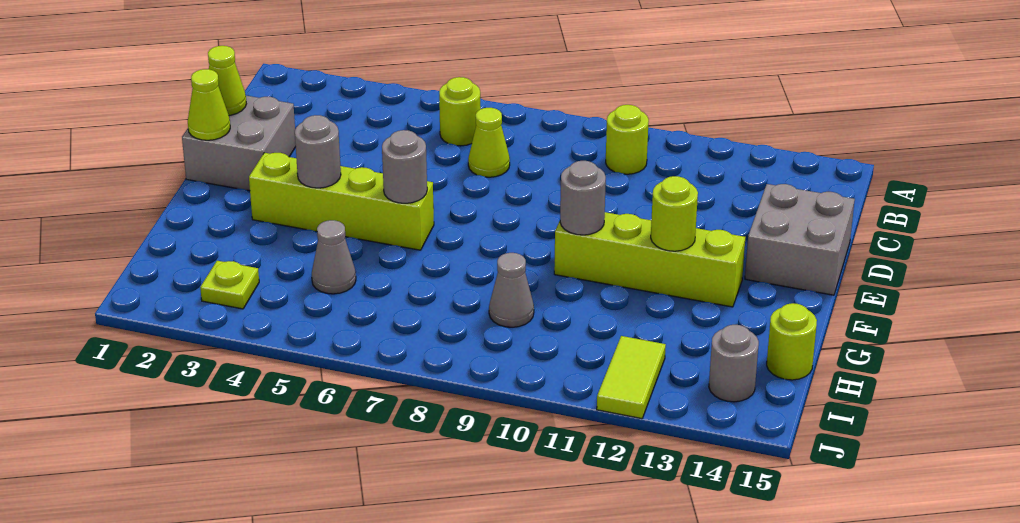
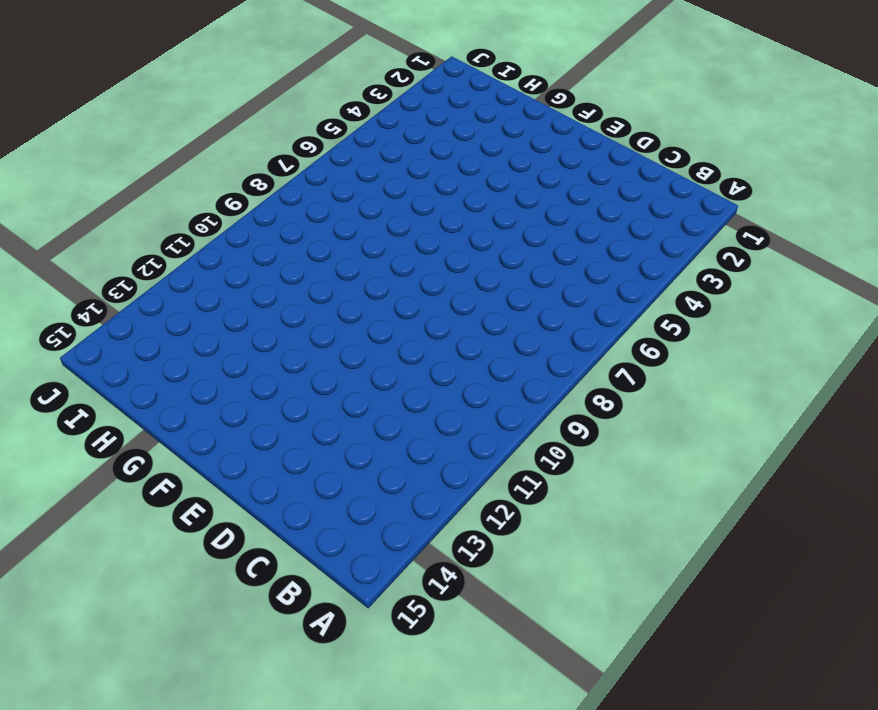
none -> lime round brick B6 level 1
none -> lime round brick B10 level 1
none -> lime cone C7 level 1

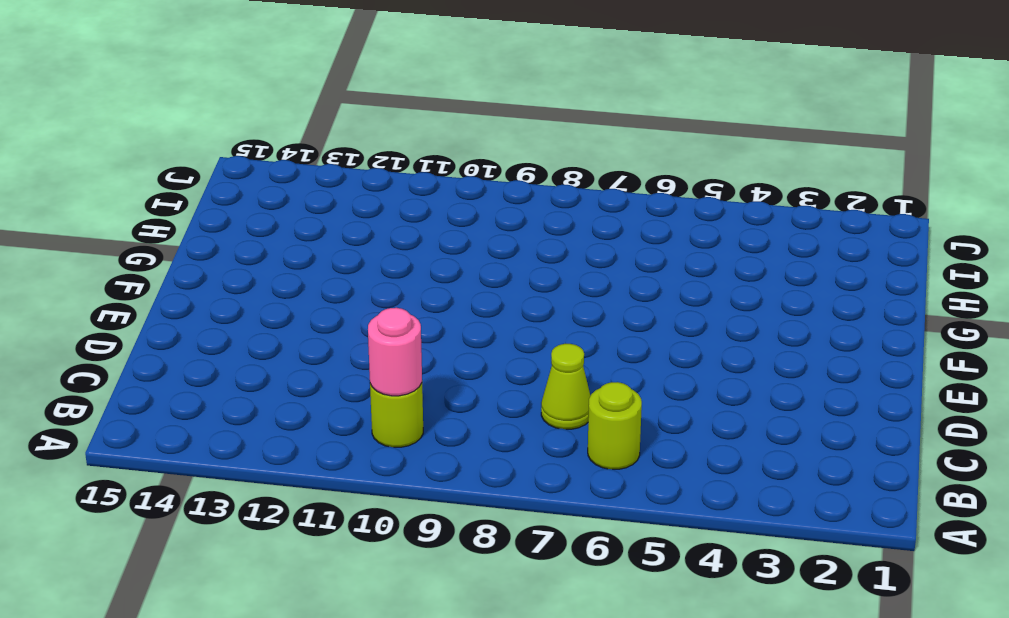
pink round brick B10 level 2 -> none
none -> grey brick D1:E2 level 1
none -> grey brick D14:E15 level 1
none -> lime brick F3:F6 level 1

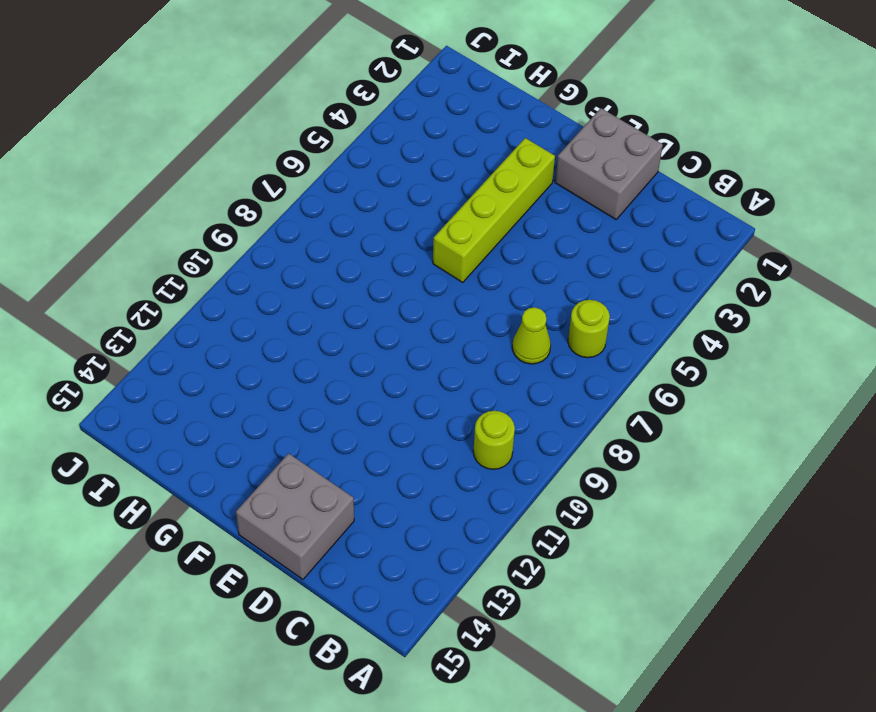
none -> lime brick F10:F13 level 1
none -> grey cone H5 level 1
none -> grey cone H9 level 1

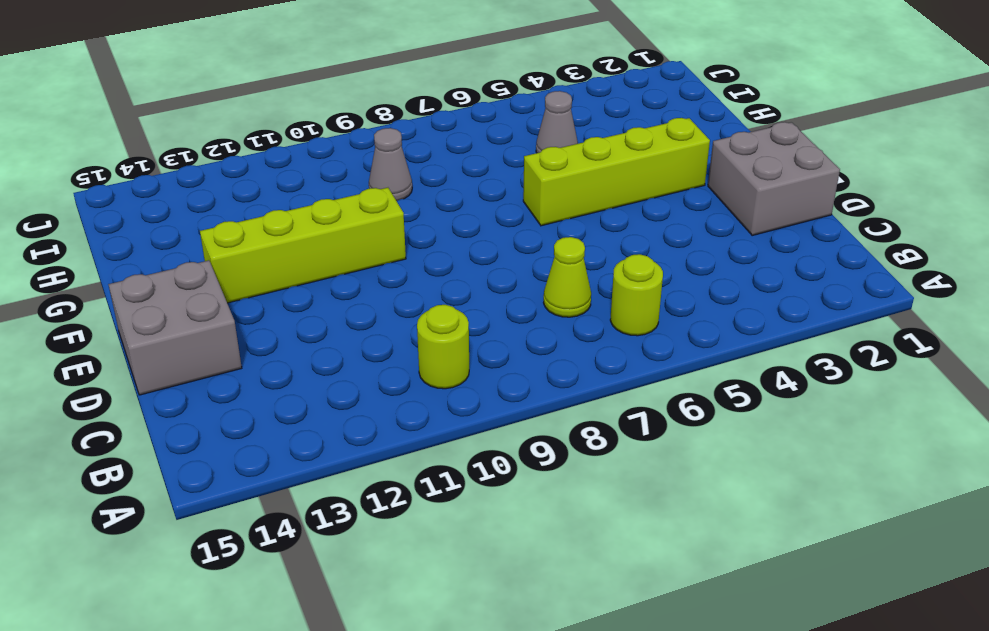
none -> lime round brick H15 level 1
none -> lime plate I3 level 1
none -> lime tile I12:J12 level 1

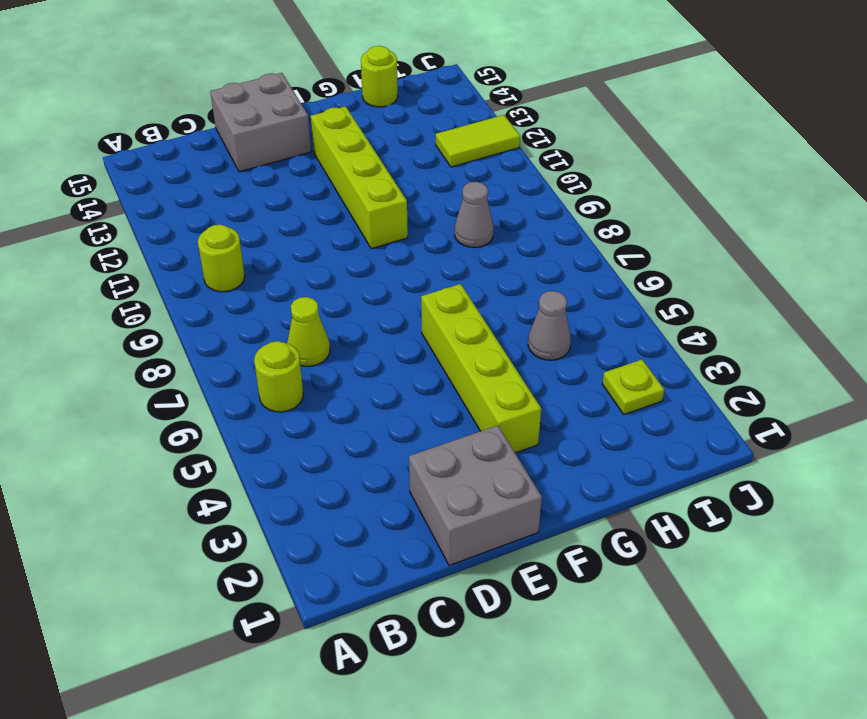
none -> grey round brick I14 level 1
none -> lime cone D1 level 2
none -> lime cone E1 level 2

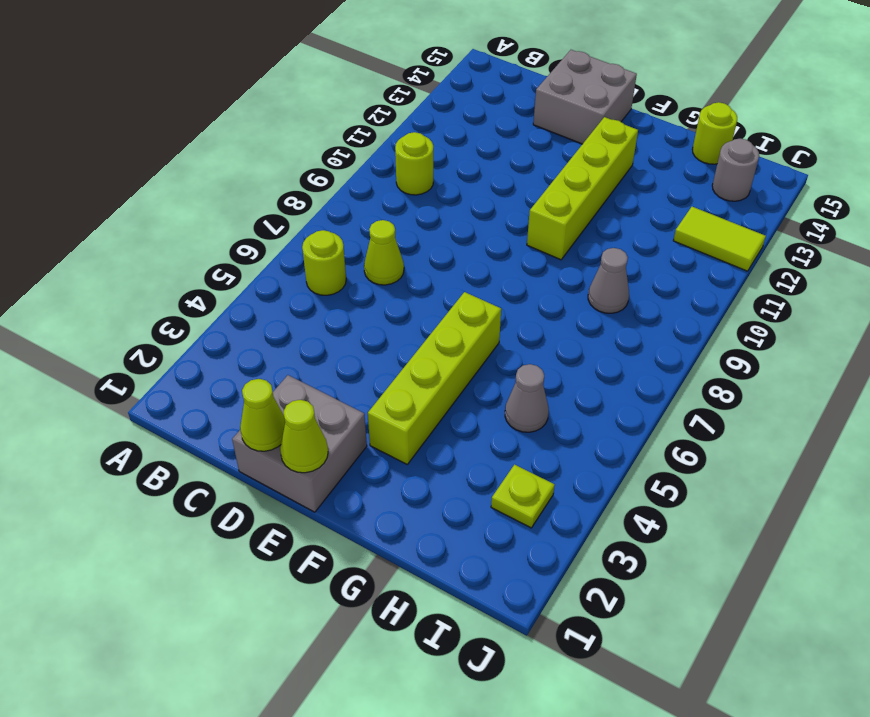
none -> grey round brick F4 level 2
none -> grey round brick F6 level 2
none -> grey round brick F10 level 2

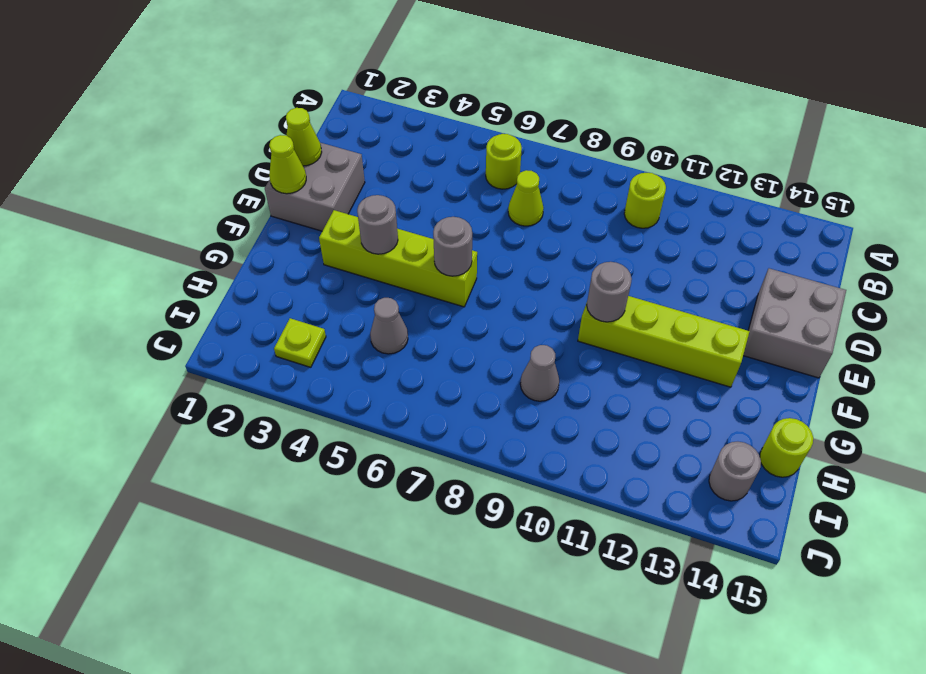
none -> lime tile I12:J12 level 1
none -> lime round brick F12 level 2

